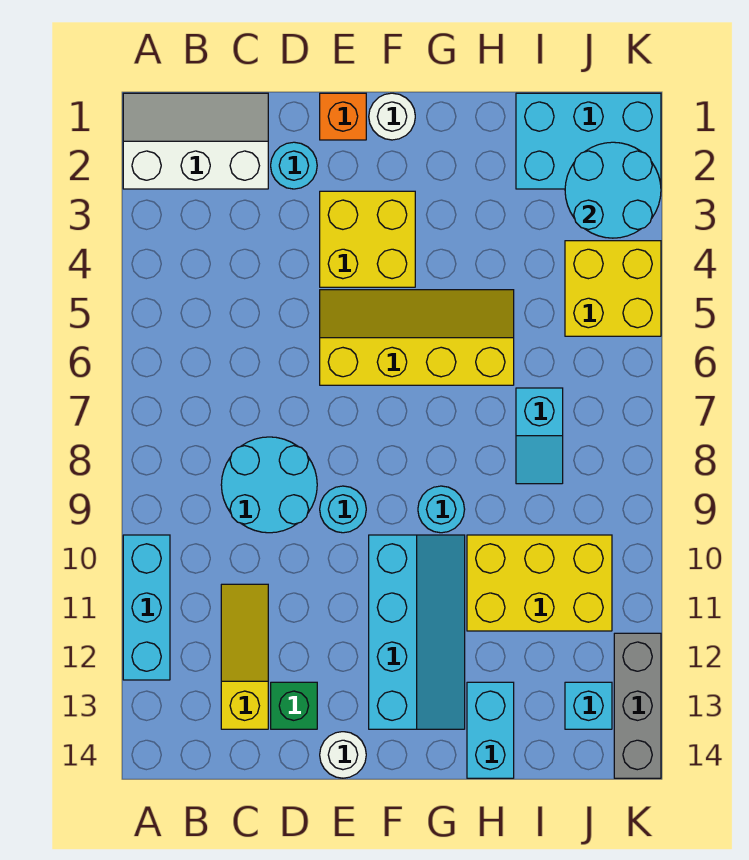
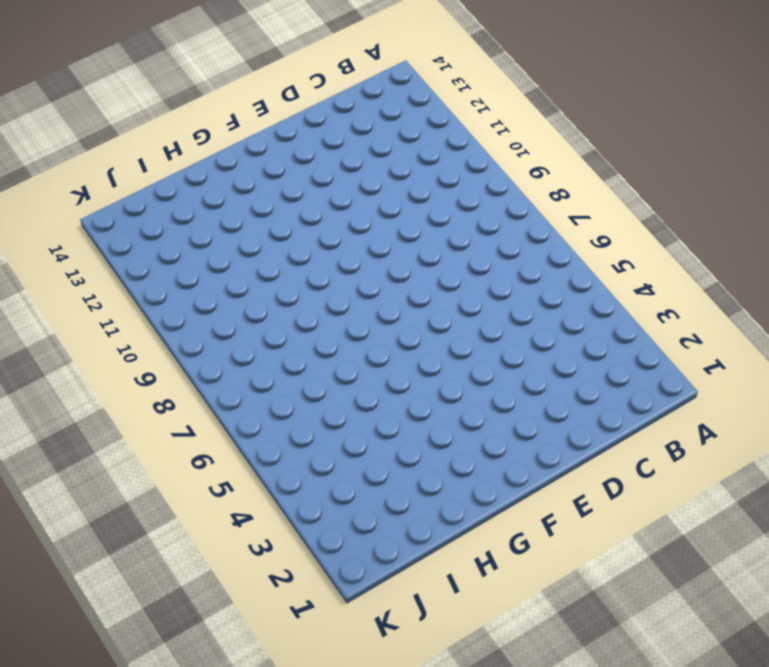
none -> white slope A1:C2 level 1 top 2
none -> cyan brick A10:A12 level 1
none -> cyan round brick C8:D9 level 1

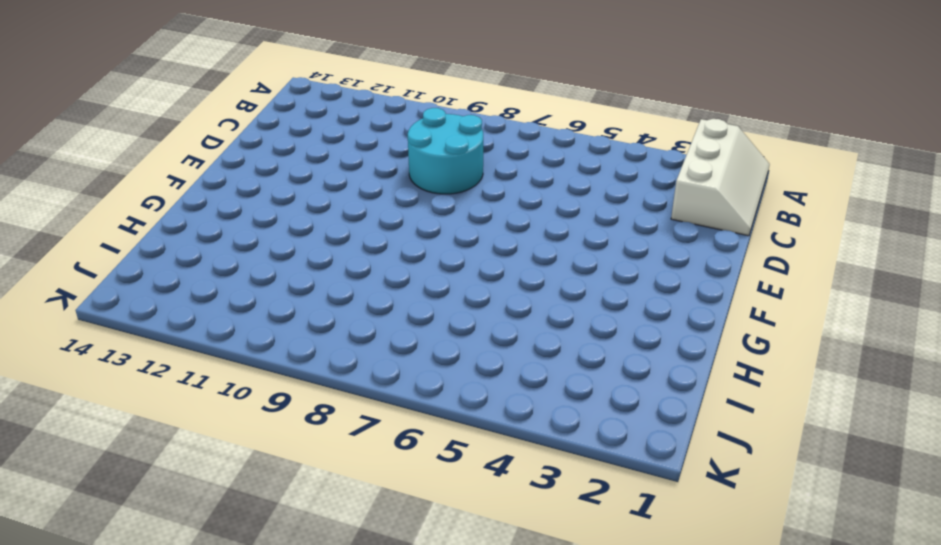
none -> cyan brick A10:A12 level 1
none -> yellow slope C11:C13 level 1 top 13
none -> cyan round brick D2 level 1

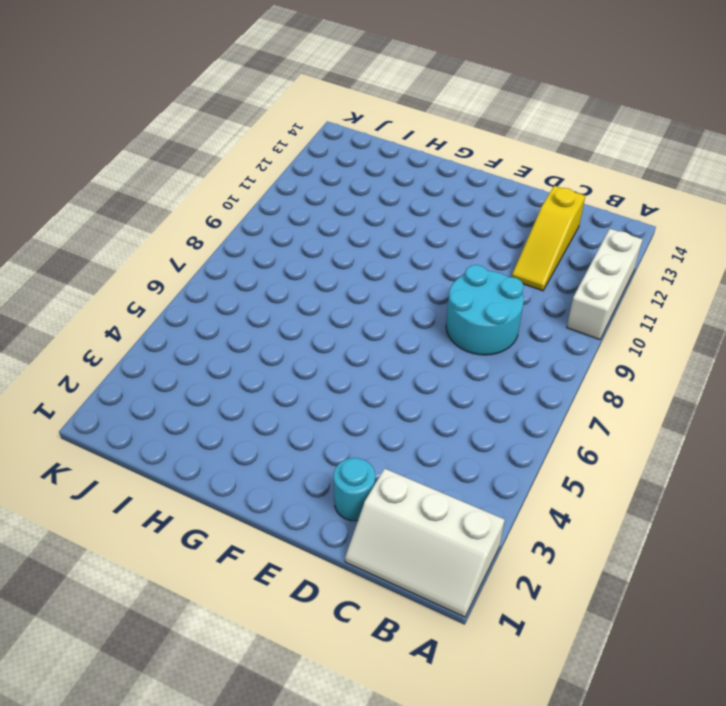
white brick A10:A12 level 1 -> cyan brick A10:A12 level 1
none -> green brick D13 level 1
none -> orange brick E1 level 1
none -> yellow brick E3:F4 level 1

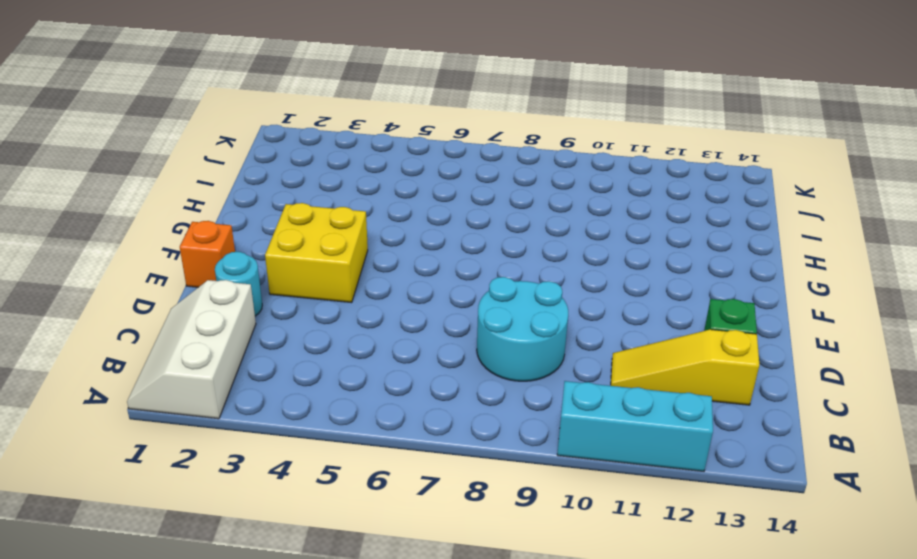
none -> yellow slope E5:H6 level 1 top 6
none -> cyan round brick E9 level 1
none -> white round brick E14 level 1

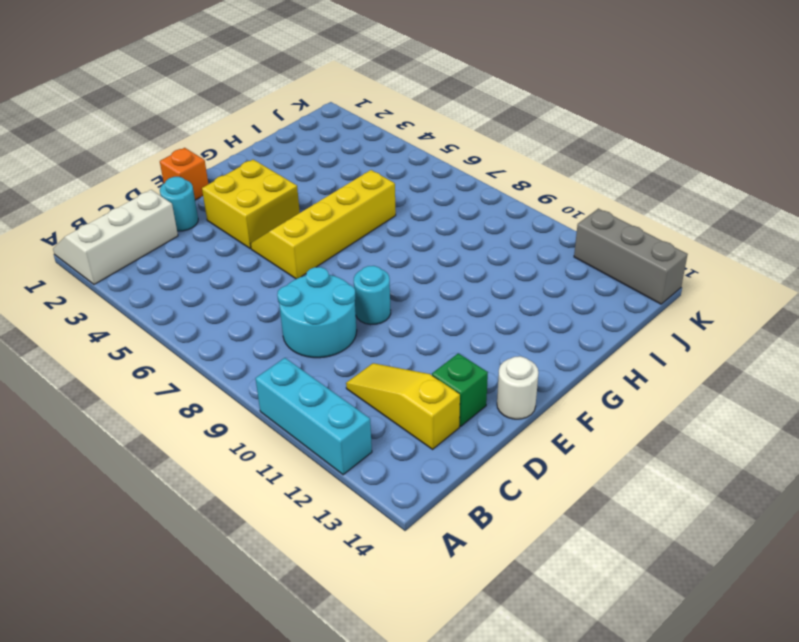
none -> white round brick F1 level 1
none -> cyan slope F10:G13 level 1 top F
none -> cyan round brick G9 level 1

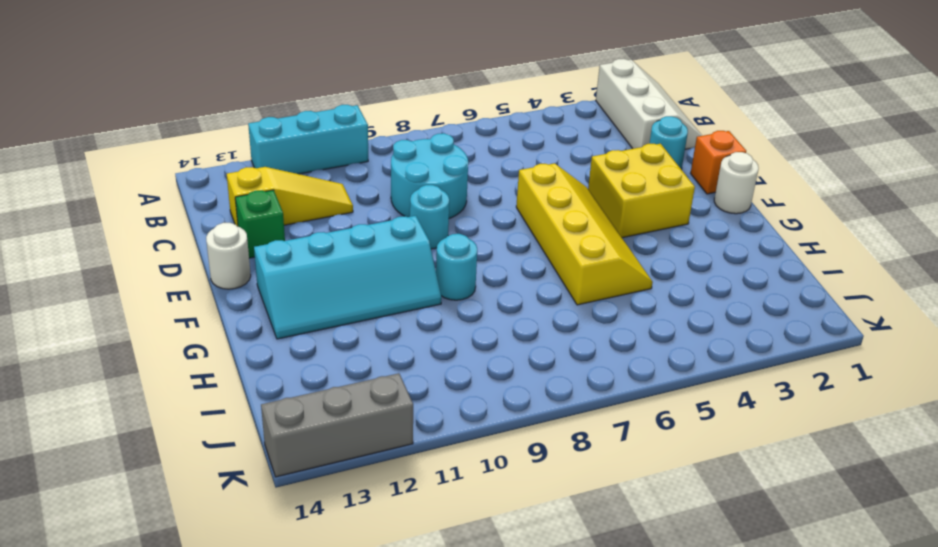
none -> yellow brick H10:J11 level 1
none -> cyan brick H13:H14 level 1
none -> cyan brick I1:K2 level 1

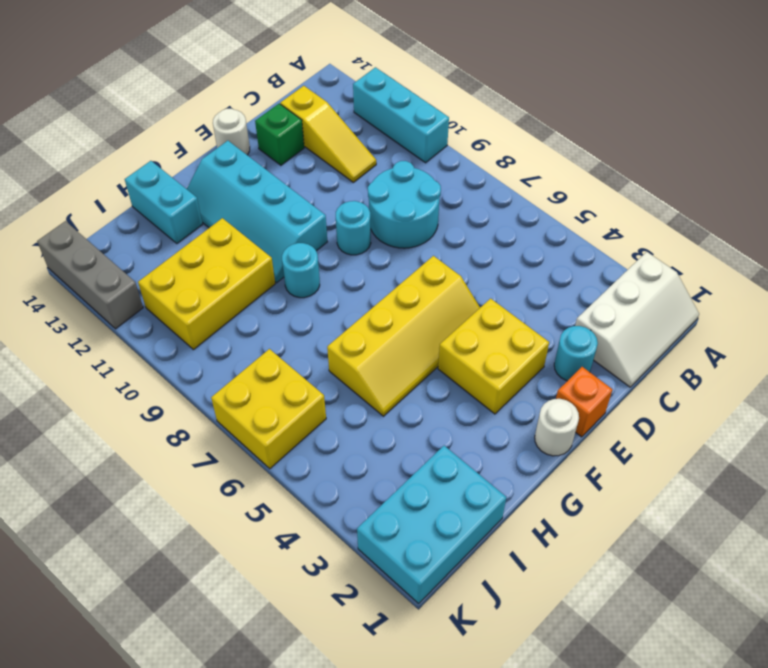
yellow brick J6:K7 level 1 -> yellow brick J4:K5 level 1
none -> cyan slope I7:I8 level 1 top 7
none -> cyan brick J13 level 1
none -> cyan round brick J2:K3 level 2

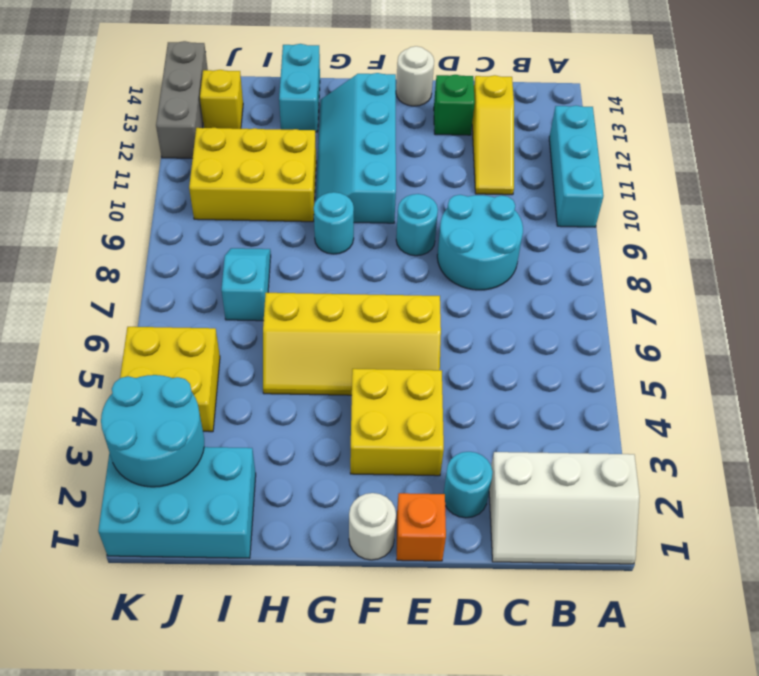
yellow brick J13 level 1 -> cyan brick J13 level 1

